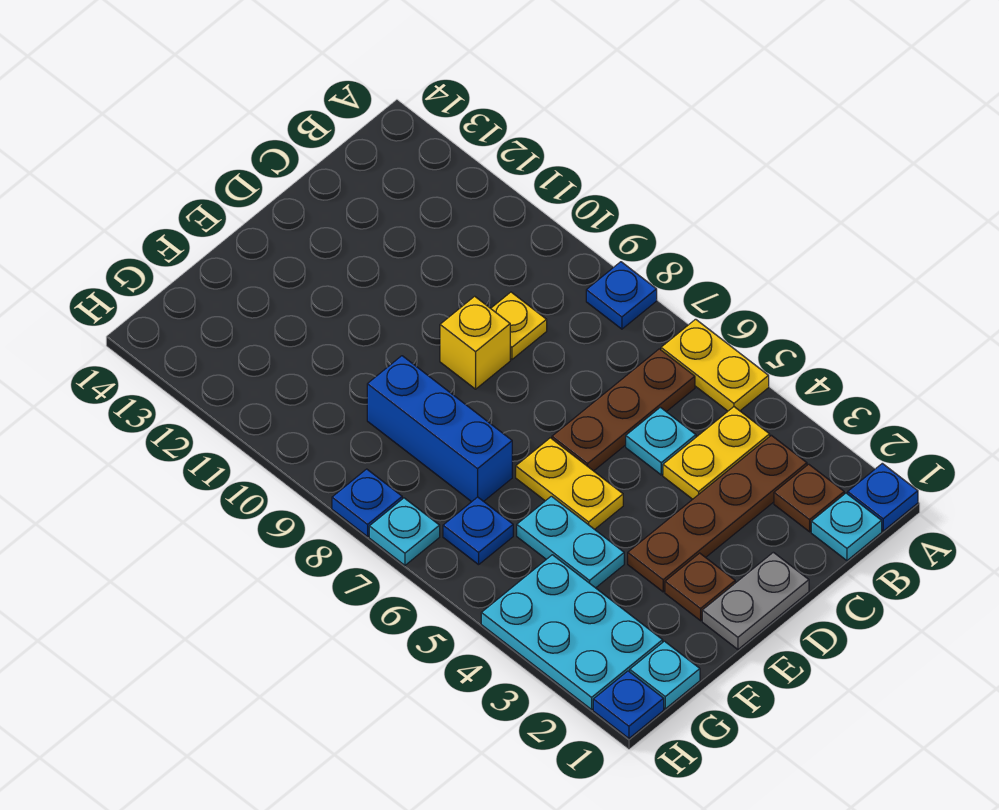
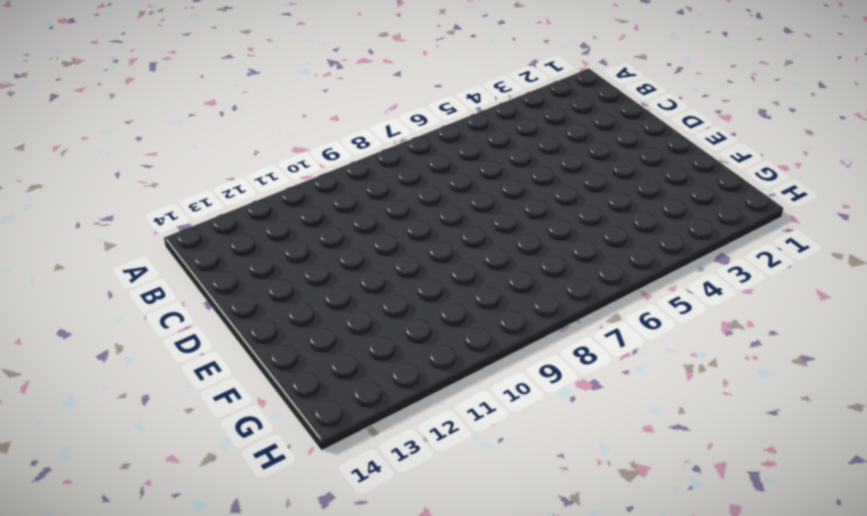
none -> blue plate A1 level 1
none -> yellow plate A5:A6 level 1
none -> blue plate A8 level 1

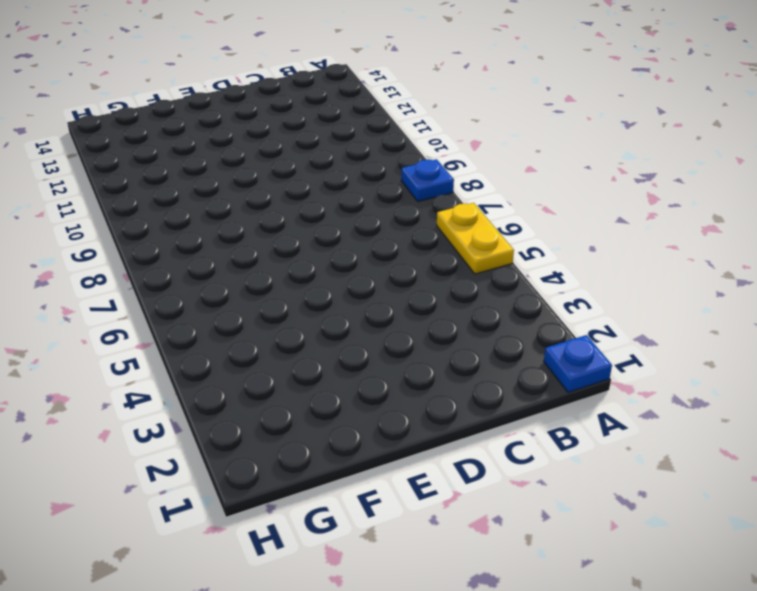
none -> cyan plate B1 level 1
none -> brown plate B2 level 1
none -> brown plate B3:E3 level 1

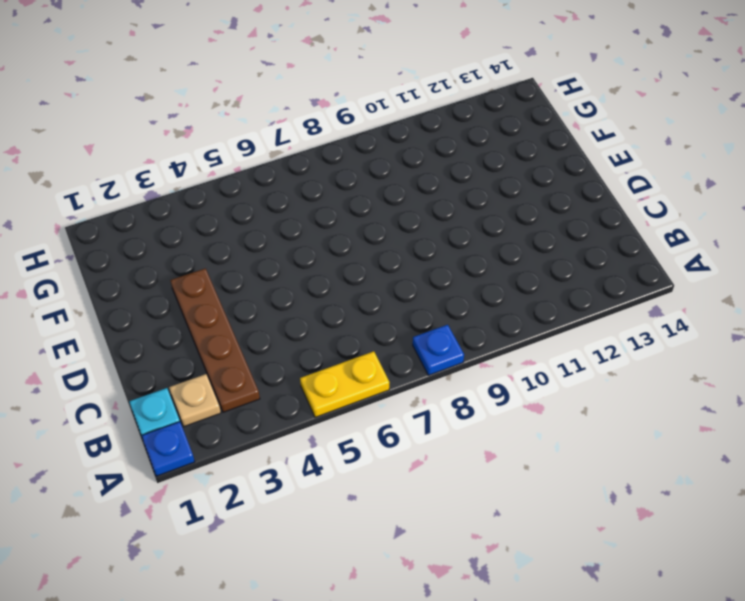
tan plate B2 level 1 -> brown plate B2 level 1
none -> yellow plate B4:C4 level 1
none -> brown plate B6:D6 level 1
none -> cyan plate C5 level 1

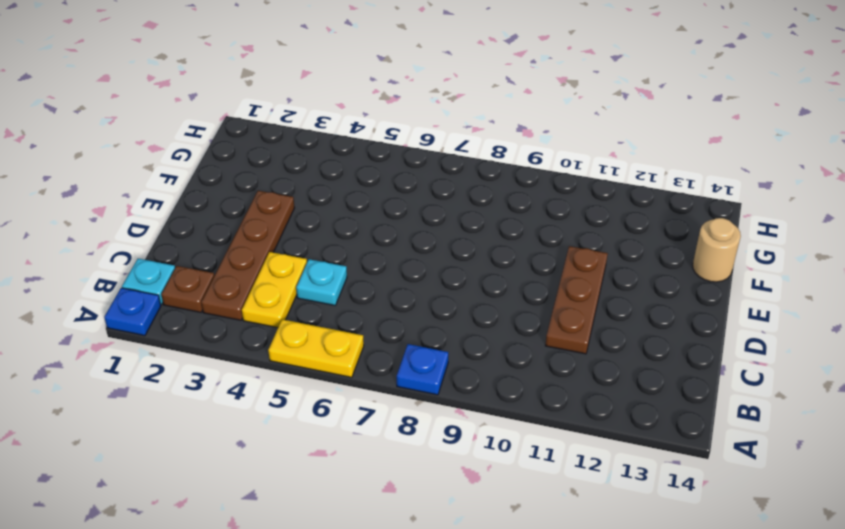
brown plate C11:E11 level 1 -> brown plate B6:D6 level 1
tan round brick F14 level 1 -> none
none -> yellow plate C9 level 1
none -> grey plate D1:E1 level 1
none -> yellow brick D9 level 1

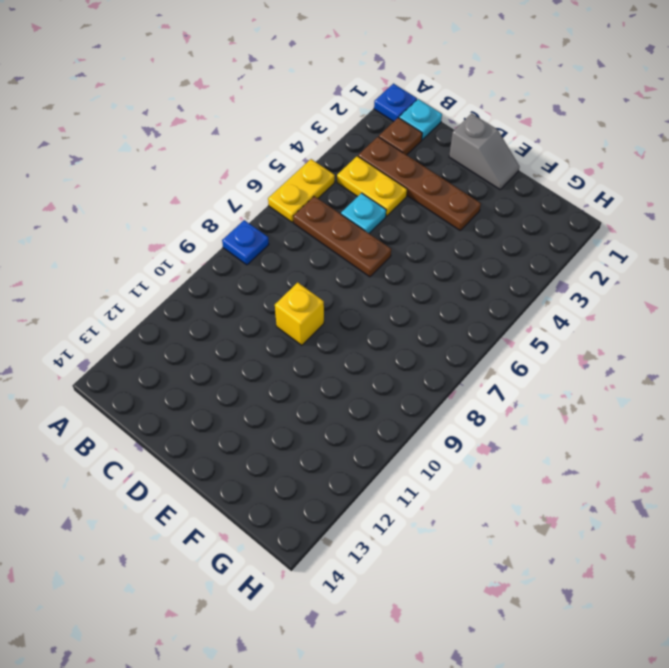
grey slope D1:E1 level 1 top D -> grey plate D1:E1 level 1
none -> yellow plate C9 level 1
none -> brown plate E2 level 1
none -> yellow plate E5:E6 level 1

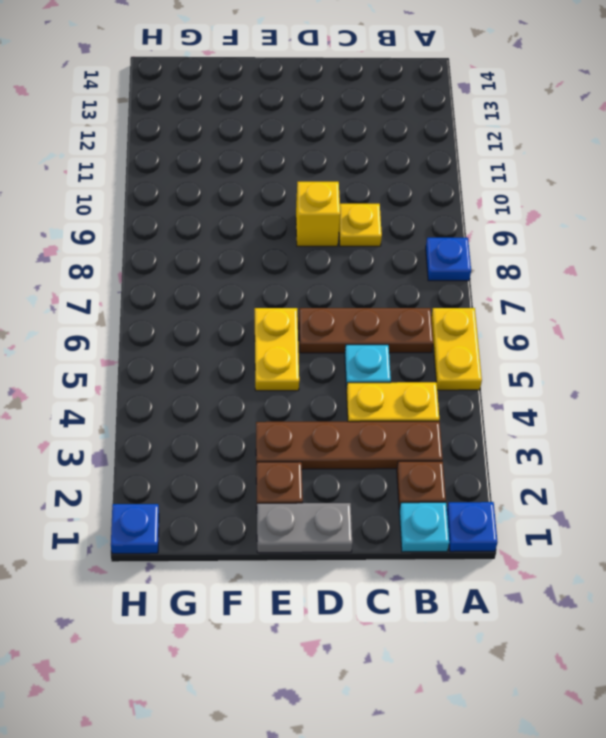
none -> cyan plate F4:F5 level 1
none -> blue brick F7:F9 level 1
none -> cyan plate G1 level 1

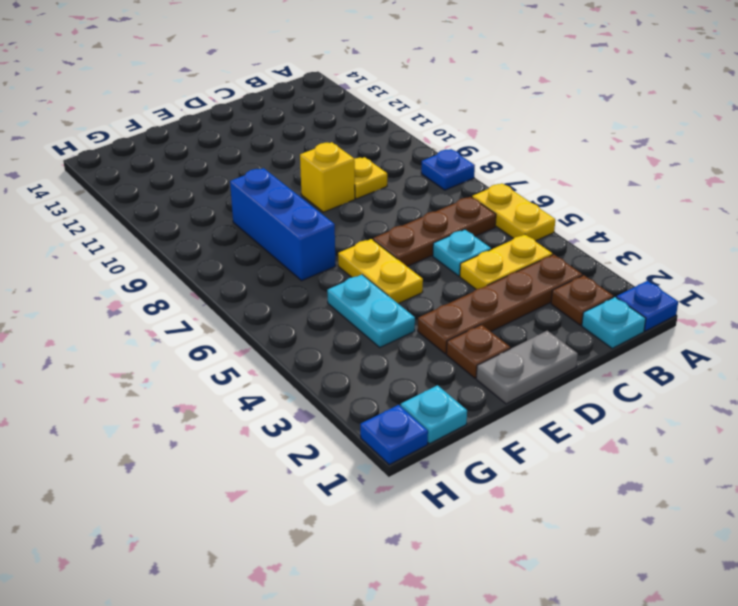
none -> cyan plate G2:H4 level 1
none -> blue plate G6 level 1
none -> cyan plate H7 level 1

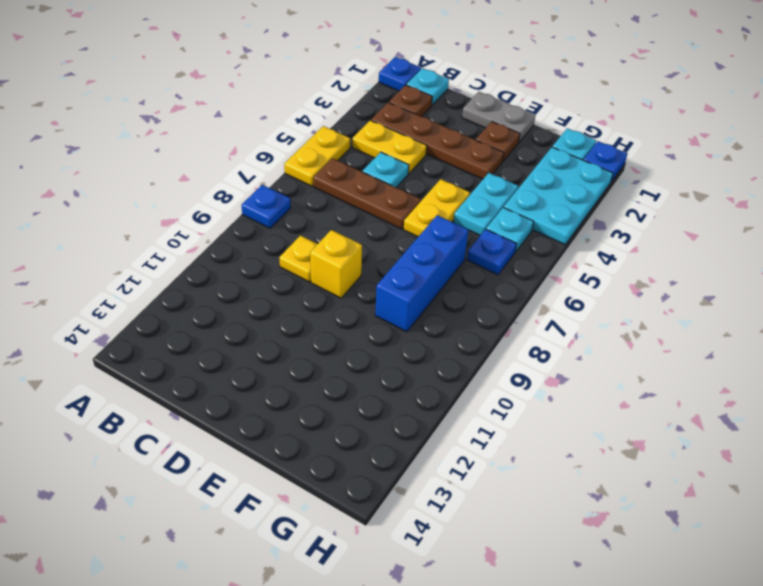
cyan plate G5 level 1 -> cyan plate H7 level 1
none -> blue plate H8 level 1

